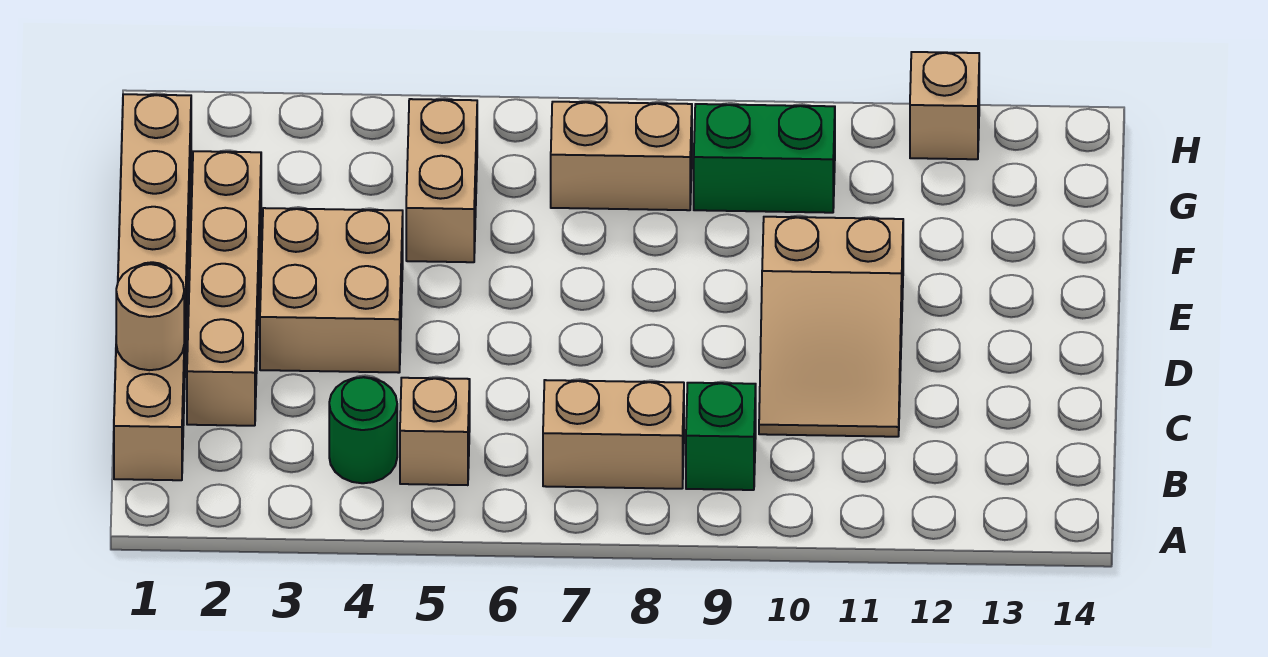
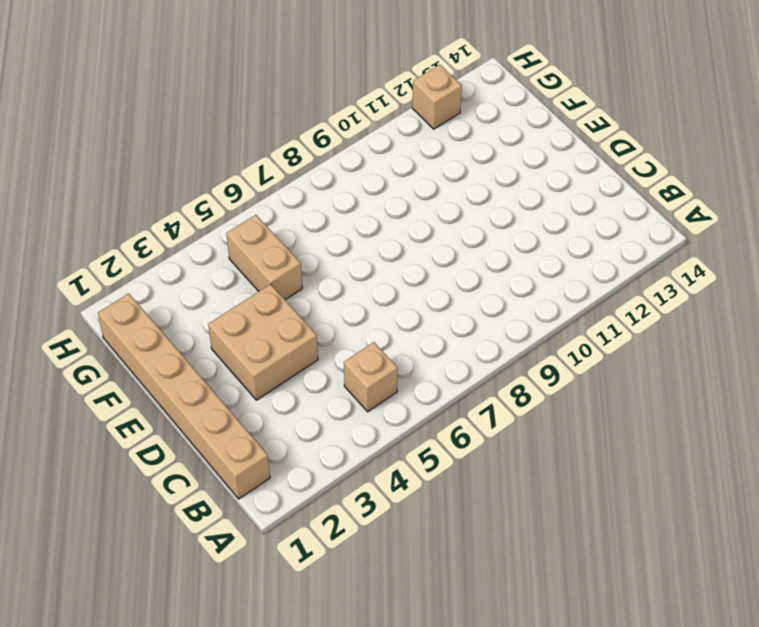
none -> green round brick B4 level 1
none -> tan brick B7:B8 level 1
none -> green brick B9 level 1

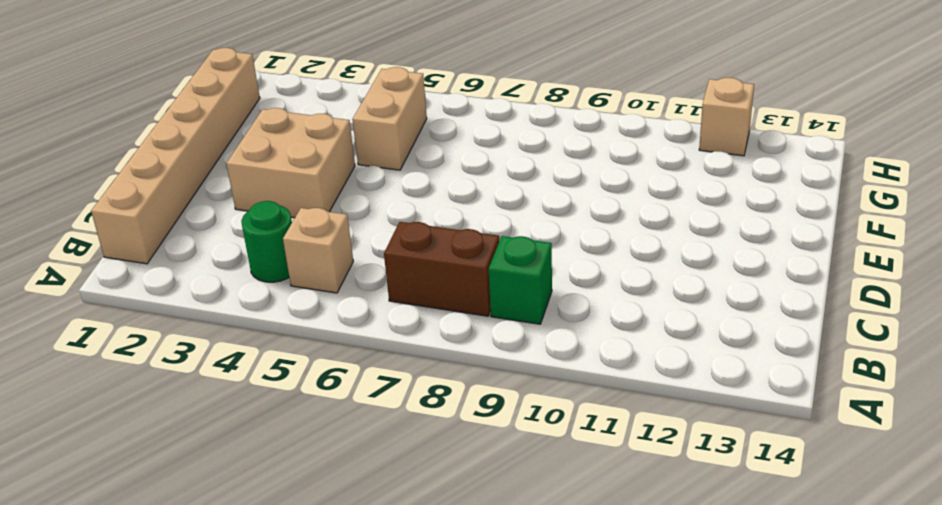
brown brick B7:B8 level 1 -> tan brick B7:B8 level 1
none -> tan brick C2:F2 level 1
none -> tan slope C10:E11 level 1 top E
none -> tan brick G7:G8 level 1

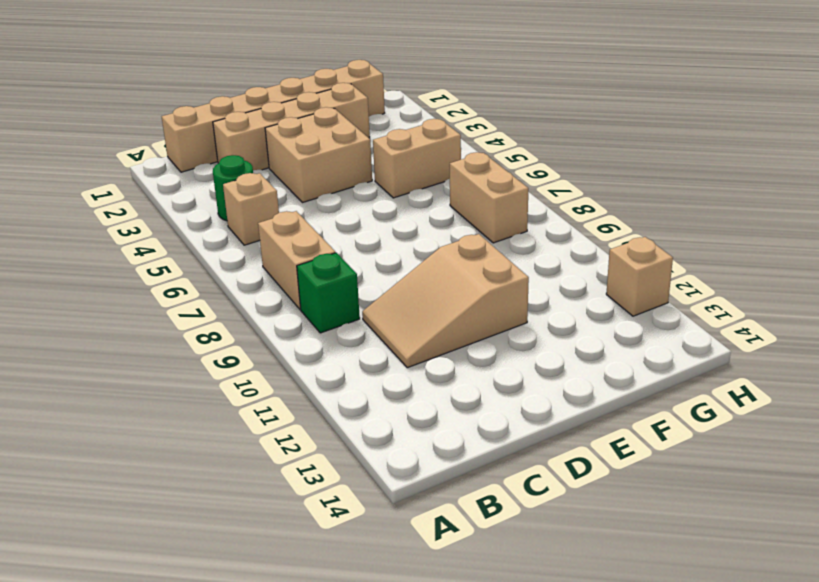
none -> green brick G9:G10 level 1
none -> tan round brick C1 level 2

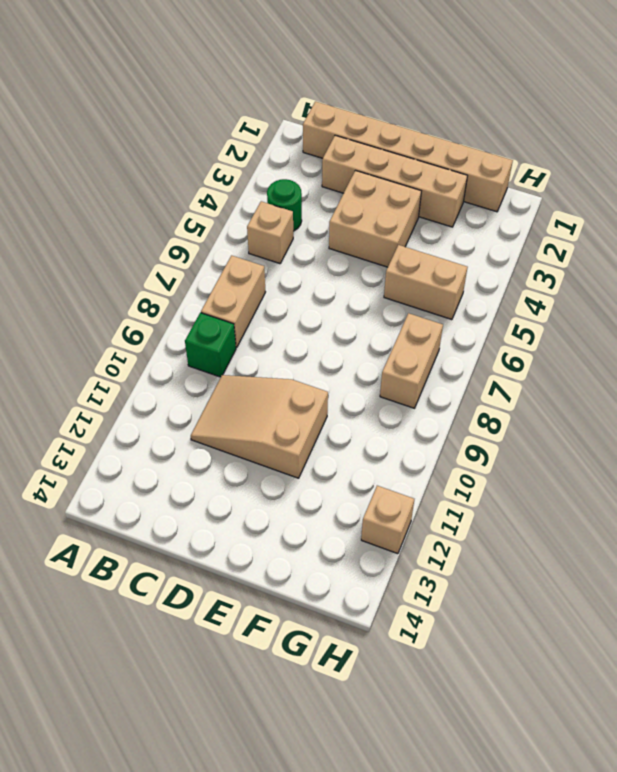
none -> green brick G9:G10 level 1
none -> tan round brick C1 level 2

